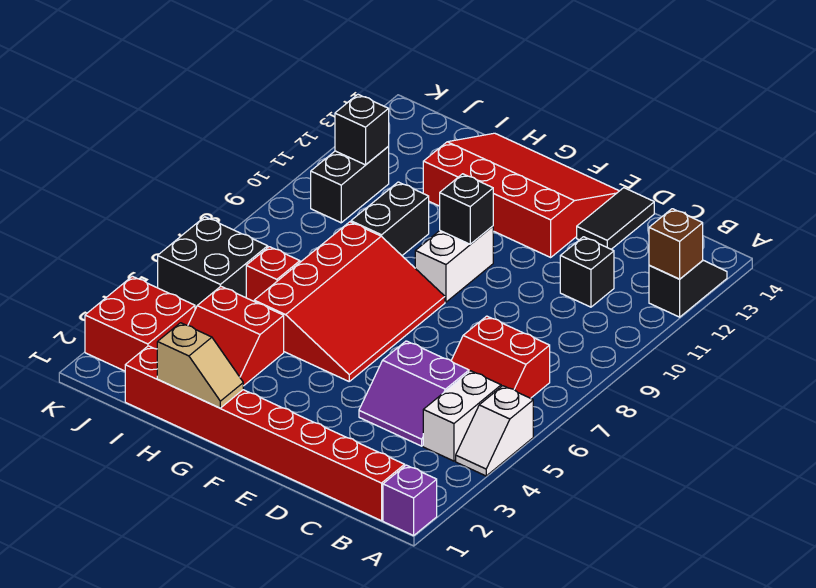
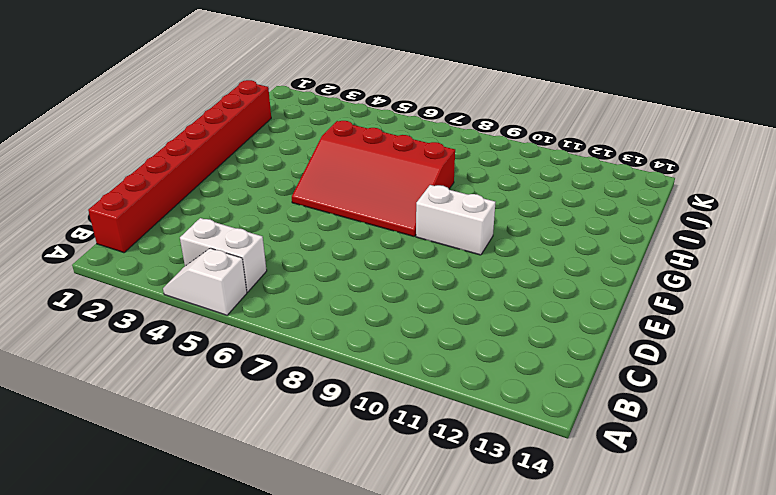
none -> purple brick A1 level 1
none -> black slope A12:A13 level 1 top 12
none -> red slope B6:C7 level 1 top 7

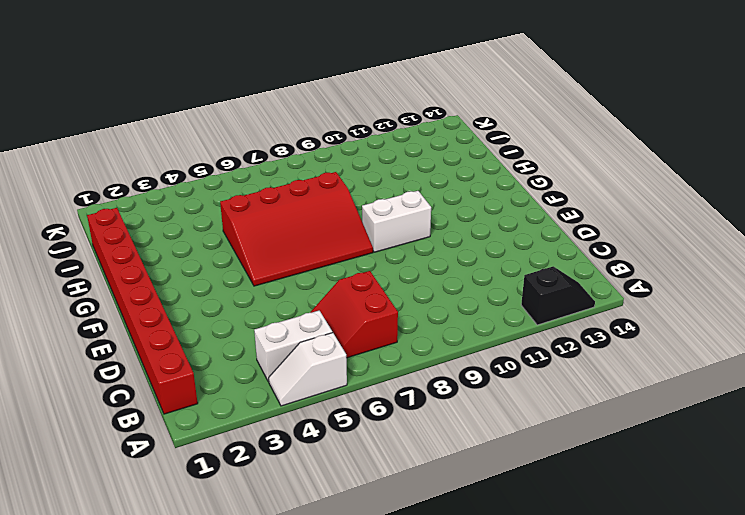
none -> purple brick A1 level 1
none -> purple slope C4:D5 level 1 top 5
none -> black brick C11 level 1

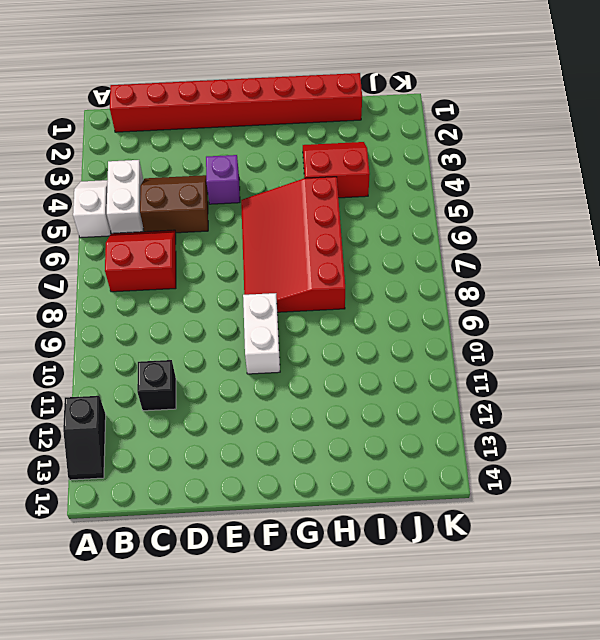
brown slope C4:D5 level 1 top 5 -> purple slope C4:D5 level 1 top 5
purple brick E4 level 1 -> purple brick A1 level 1
none -> black tile D13:D14 level 1
none -> red slope E12:H14 level 1 top 12
none -> black brick H9:H10 level 1

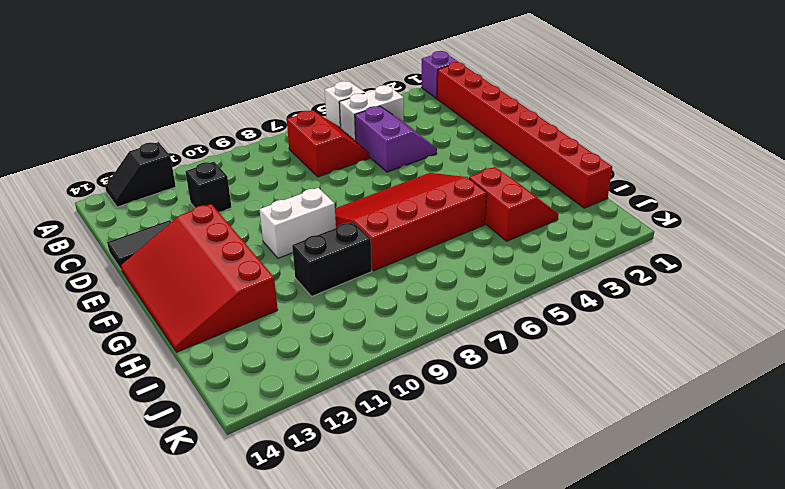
none -> red brick I6 level 1
none -> red brick J2:K3 level 1
none -> black brick J5:K6 level 1

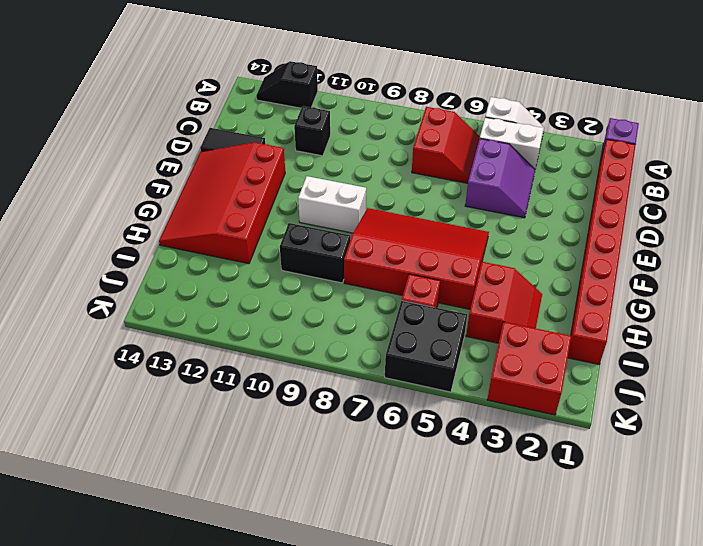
none -> black brick J10:J11 level 1
none -> brown brick A12 level 2
none -> black brick F10 level 2

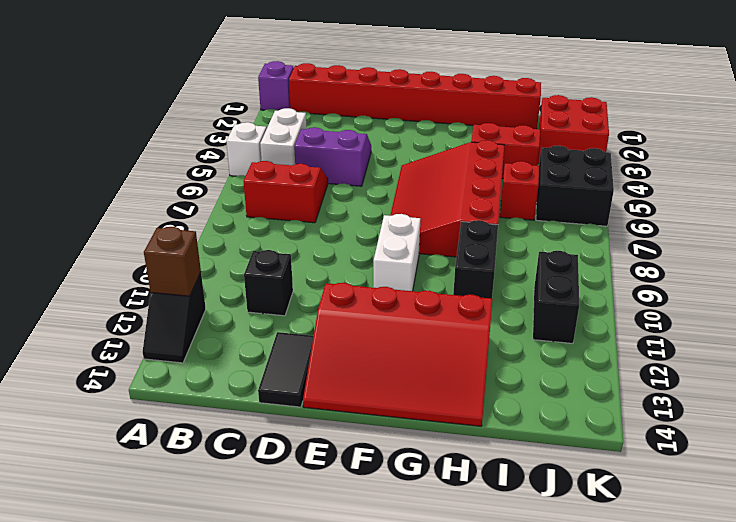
none -> black brick F10 level 2
none -> tan slope G1:H1 level 2 top H
none -> black brick J11 level 2

